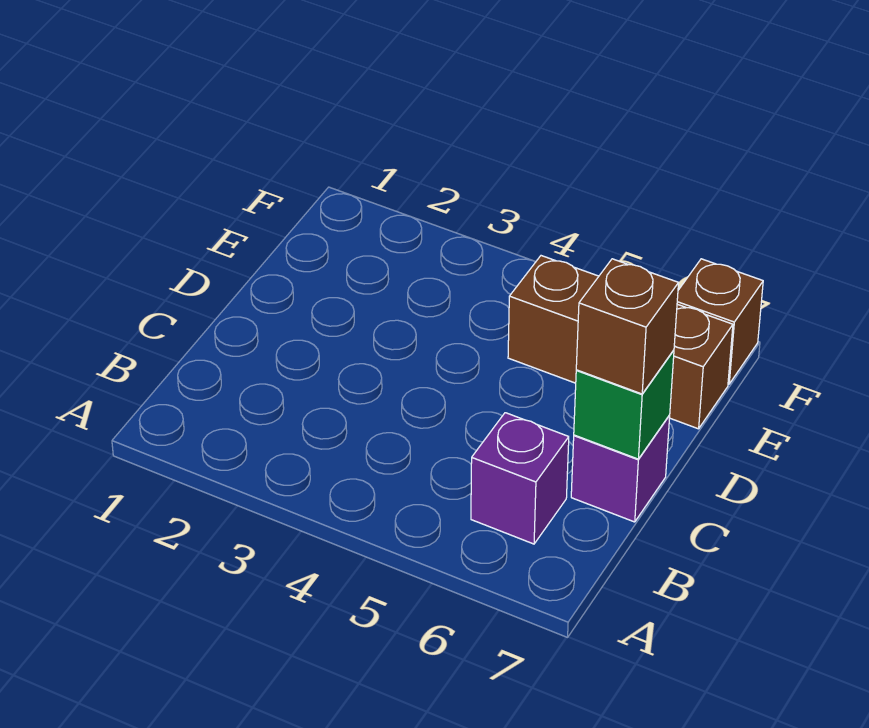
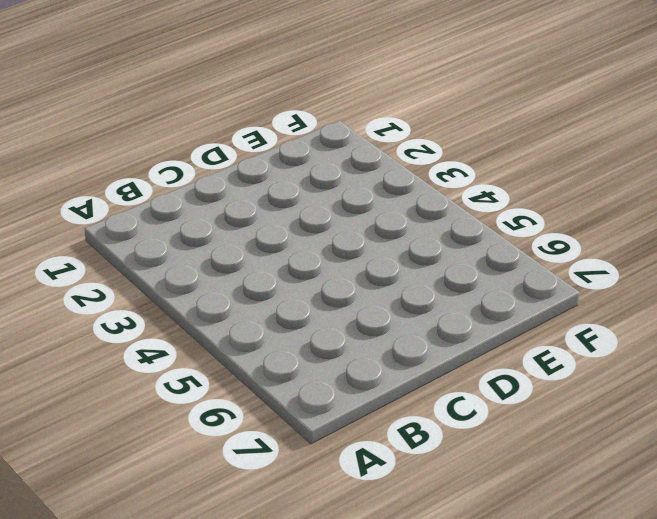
none -> purple brick B6 level 1
none -> purple brick C7 level 1

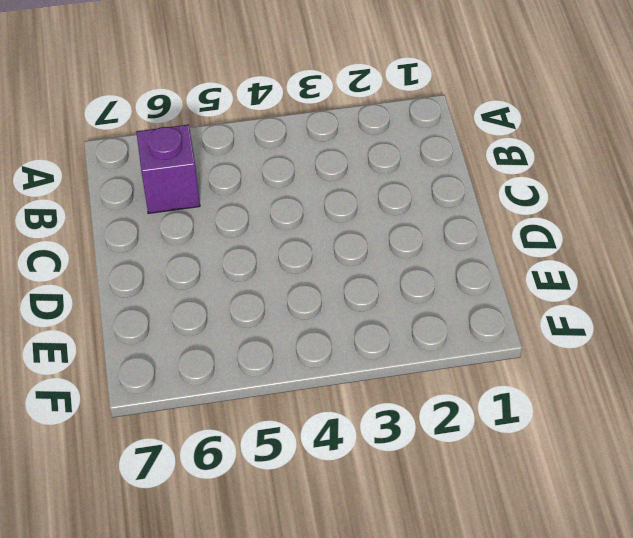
none -> purple brick C7 level 1
none -> brown brick E5:E7 level 1

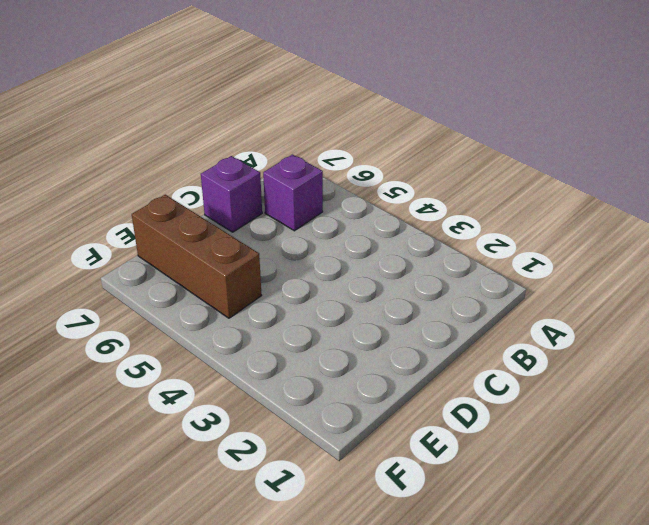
none -> brown brick F7 level 1
none -> green brick C7 level 2

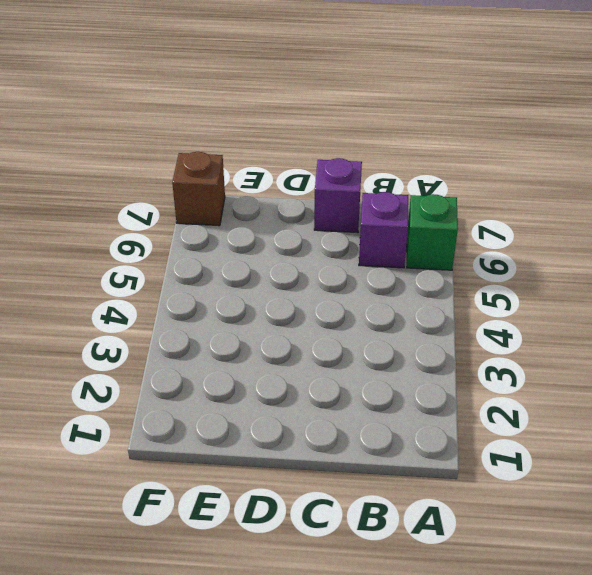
green brick A6 level 1 -> green brick C7 level 2
none -> brown brick E5:E7 level 1
none -> brown brick C7 level 3

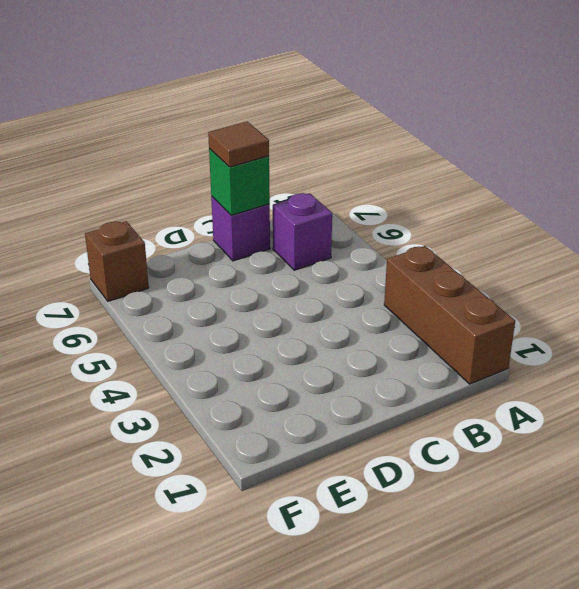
brown brick A1:A3 level 1 -> brown brick E5:E7 level 1
brown tile C7 level 3 -> brown brick C7 level 3

